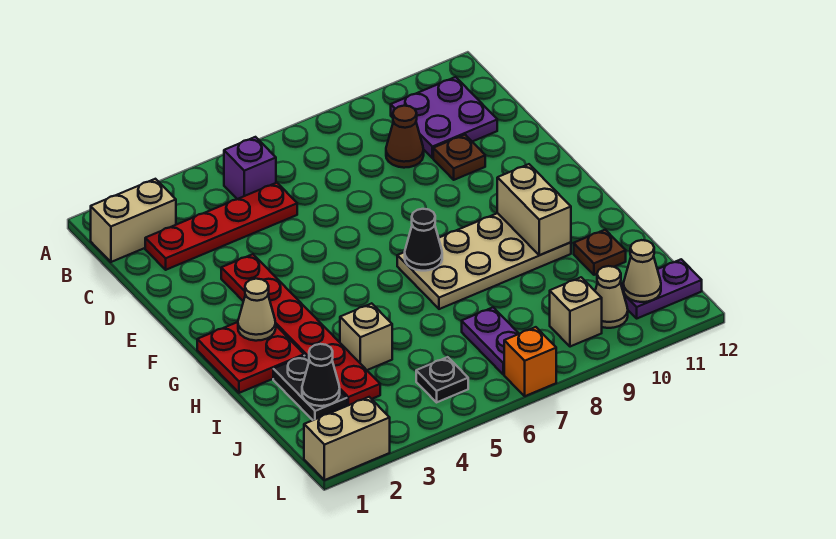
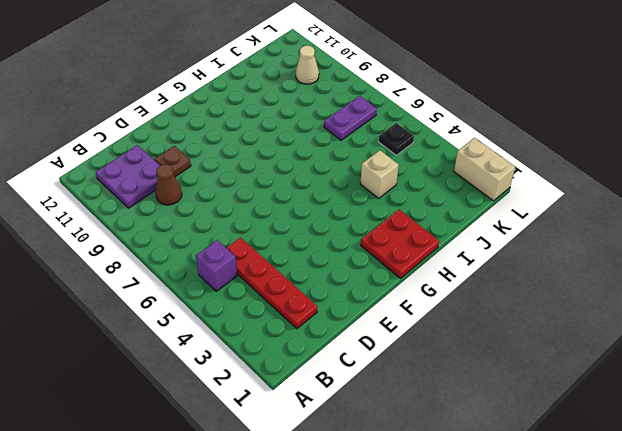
none -> tan brick B1:B2 level 1
none -> red plate E3:J3 level 1
none -> tan plate G7:H10 level 1

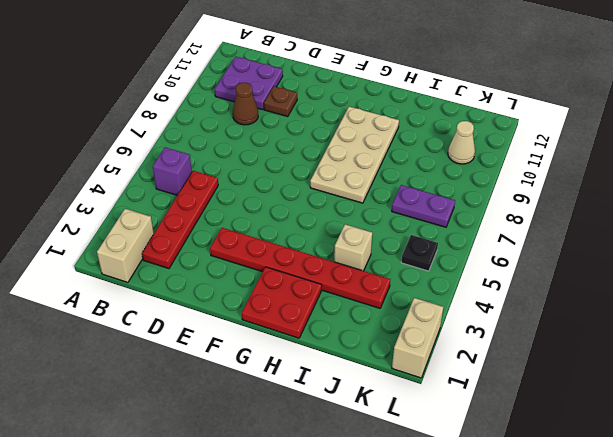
none -> black plate I2:J2 level 1
none -> brown plate I11 level 1
none -> tan brick K9 level 1

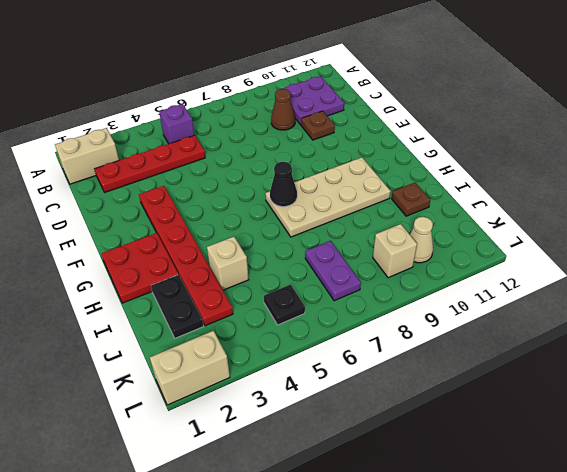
none -> purple plate K11:K12 level 1
none -> orange brick L7 level 1
none -> tan cone G2 level 2

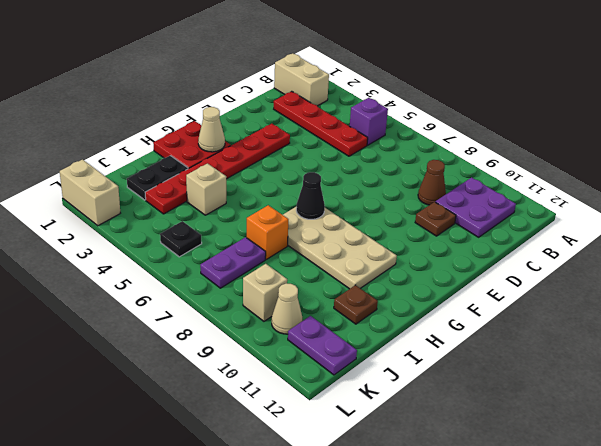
orange brick I7 level 1 -> orange brick L7 level 1
none -> tan brick G10:H10 level 2
none -> black cone J2 level 2
none -> tan cone K11 level 2

